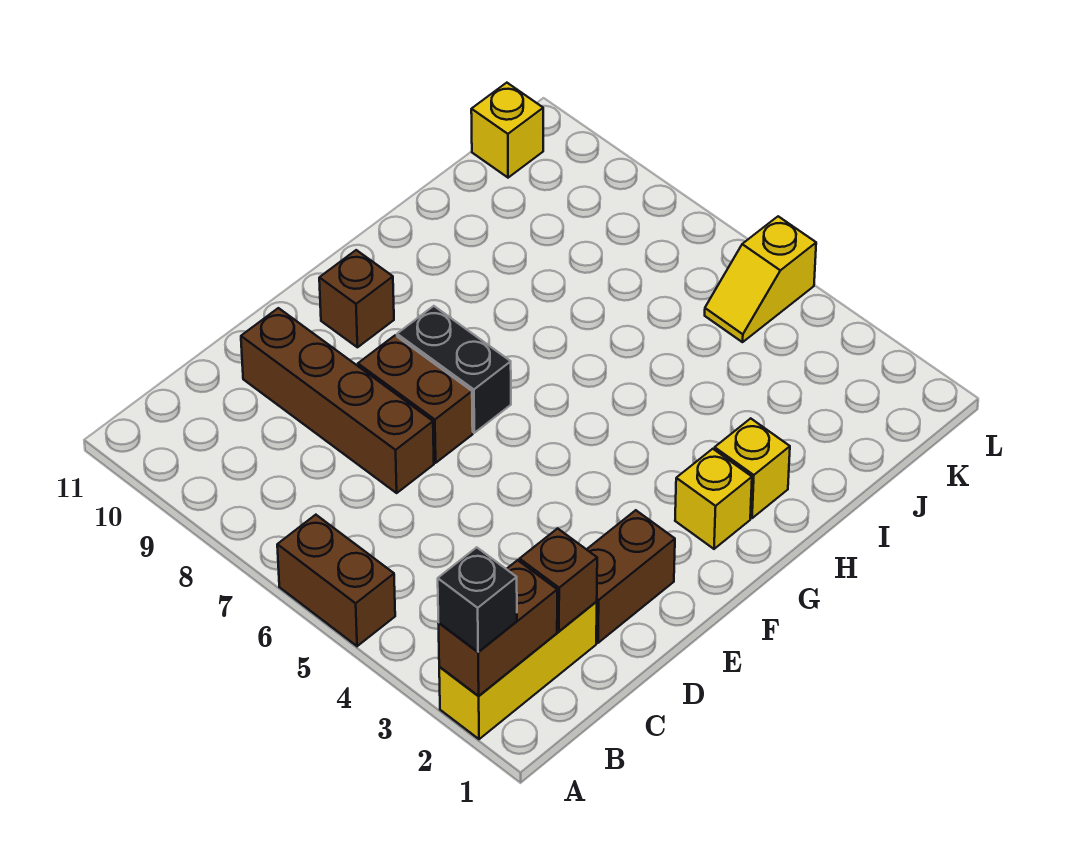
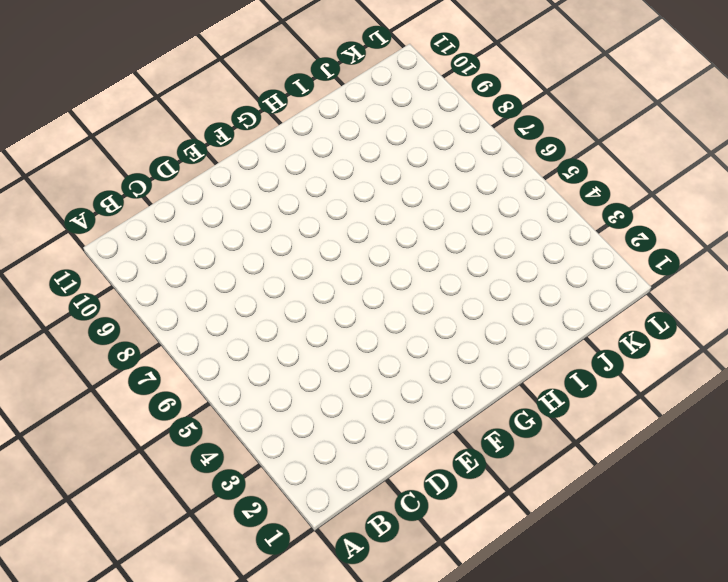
none -> yellow brick A2:C2 level 1
none -> brown brick A5:A6 level 1
none -> brown brick D2:E2 level 1

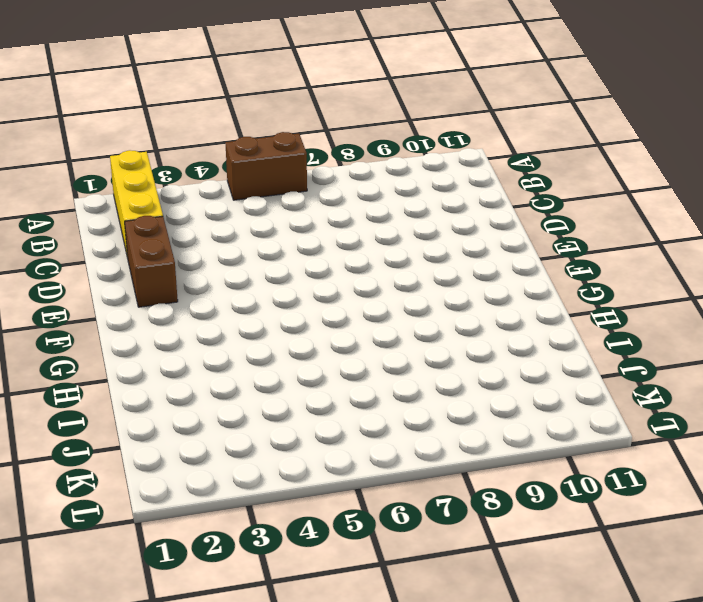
none -> brown brick D7:D10 level 1
none -> brown brick E7:E8 level 1
none -> black brick F7:F8 level 1

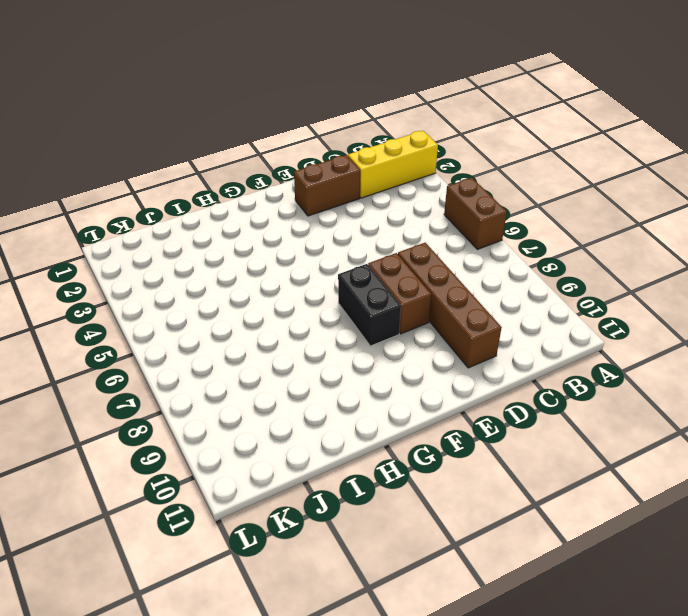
none -> brown brick F10 level 1
none -> yellow brick G2 level 1
none -> yellow brick H2 level 1

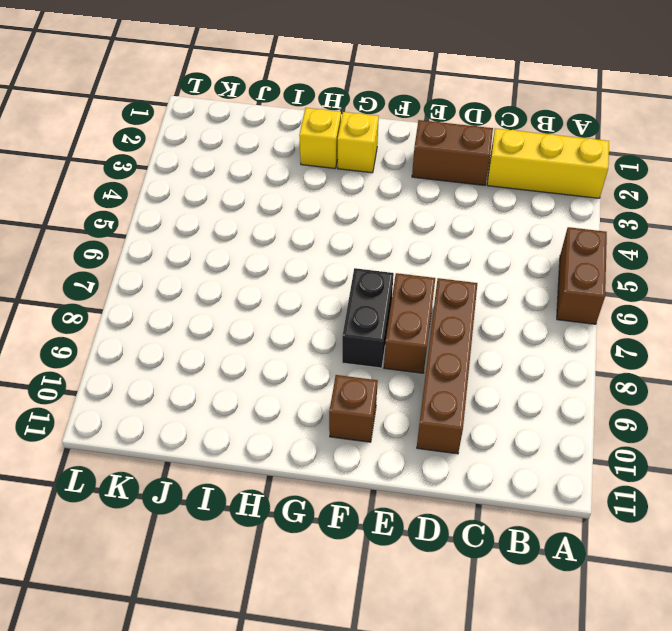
none -> yellow slope K5:L5 level 1 top L
none -> yellow brick K11 level 1
none -> brown brick A2:B2 level 2

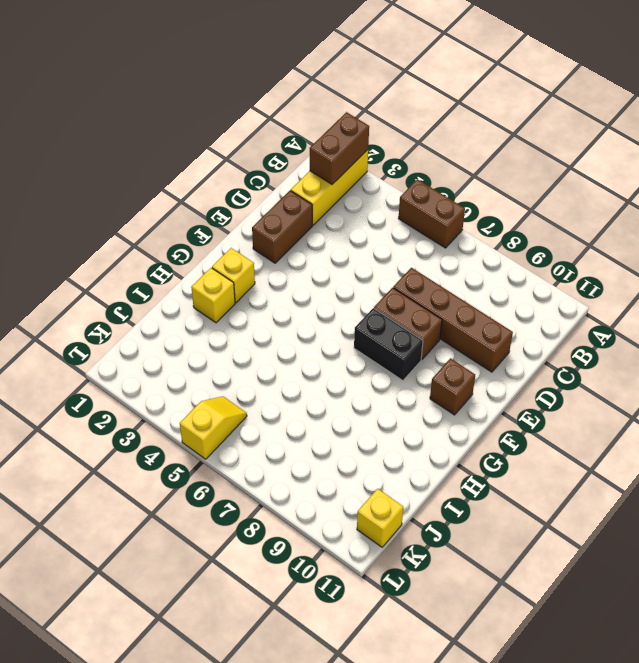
none -> brown brick C2 level 2
none -> black brick A2 level 3

